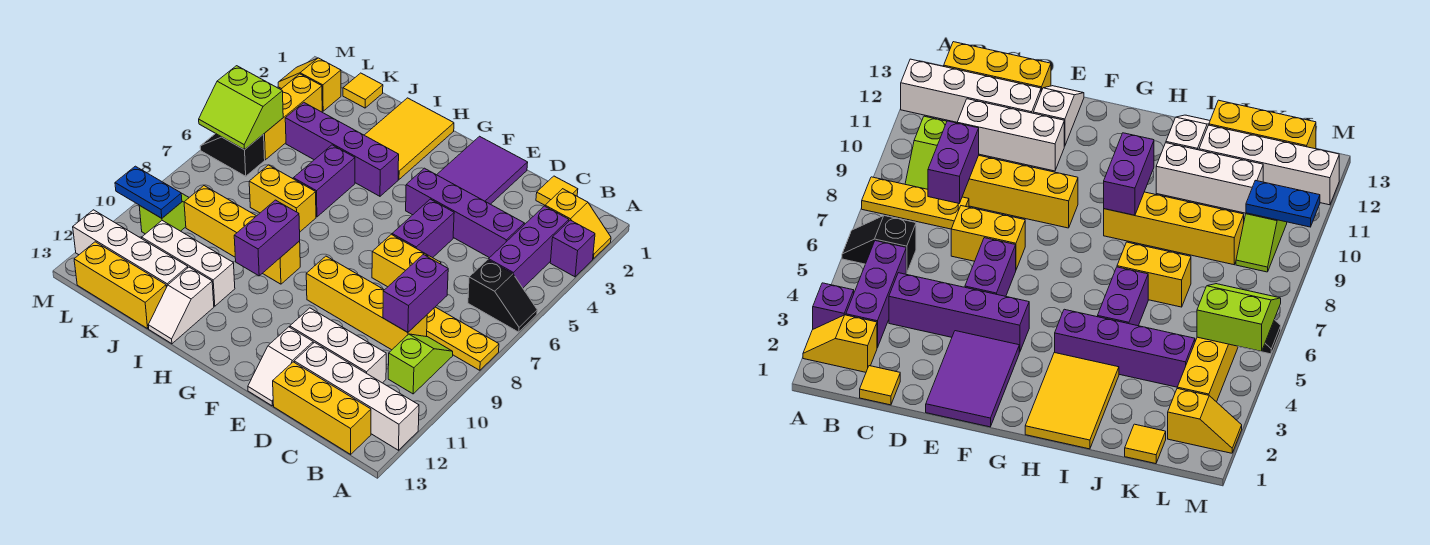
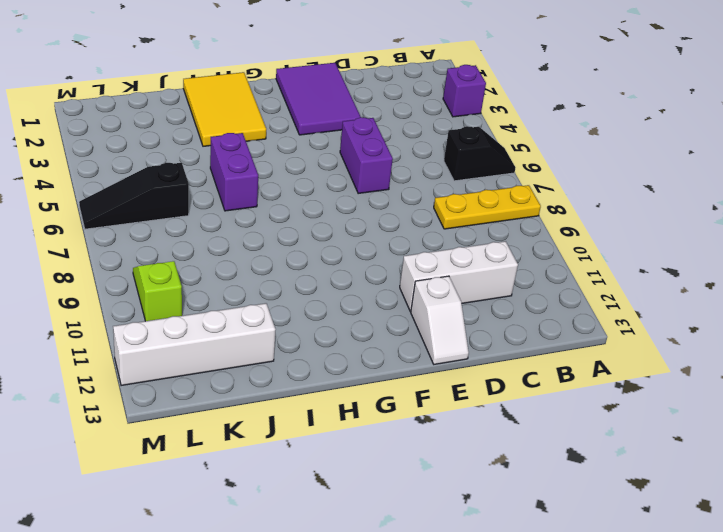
black slope K6:M6 level 1 top K -> black slope L6:M6 level 1 top L
none -> yellow slope A2:B2 level 1 top B
none -> white brick A12:D12 level 1
none -> purple brick B3:B5 level 1
none -> lime slope B9:B10 level 1 top 10

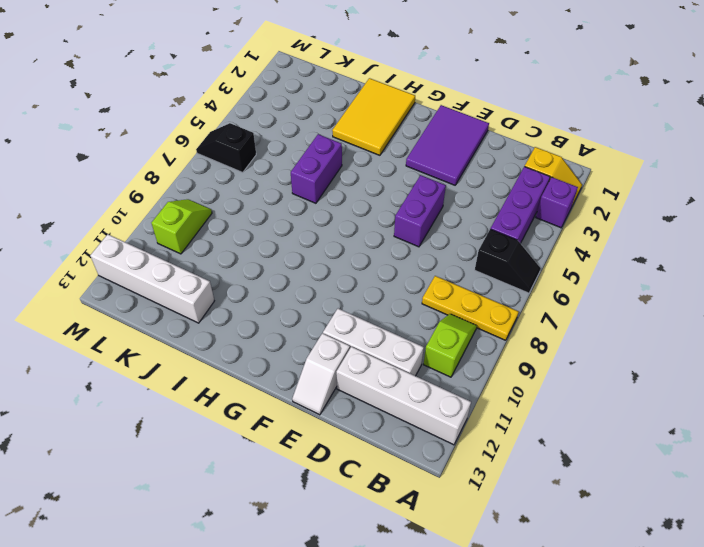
none -> yellow brick B13:D13 level 1
none -> yellow tile C1 level 1
none -> purple brick C4:F4 level 1
none -> yellow brick C9:F9 level 1

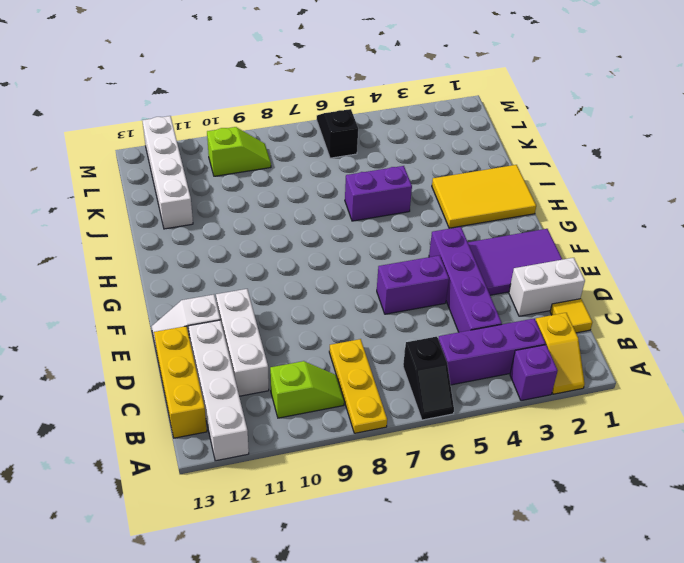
white brick D1:D2 level 1 -> none
none -> yellow brick C9:F9 level 1
none -> yellow brick D7:E7 level 1
none -> purple brick H4:K4 level 1
none -> yellow brick H9:K9 level 1

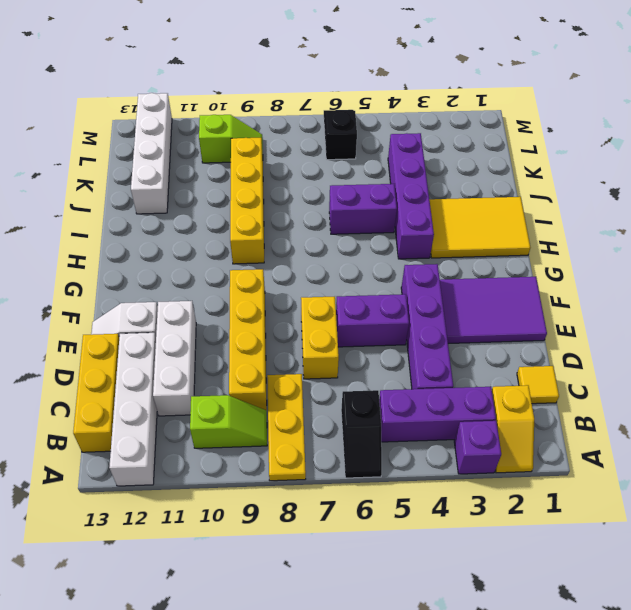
none -> yellow brick I7:J7 level 1
none -> white brick I11:K11 level 1
none -> white slope I12:I13 level 1 top 12
none -> yellow brick J13:L13 level 1

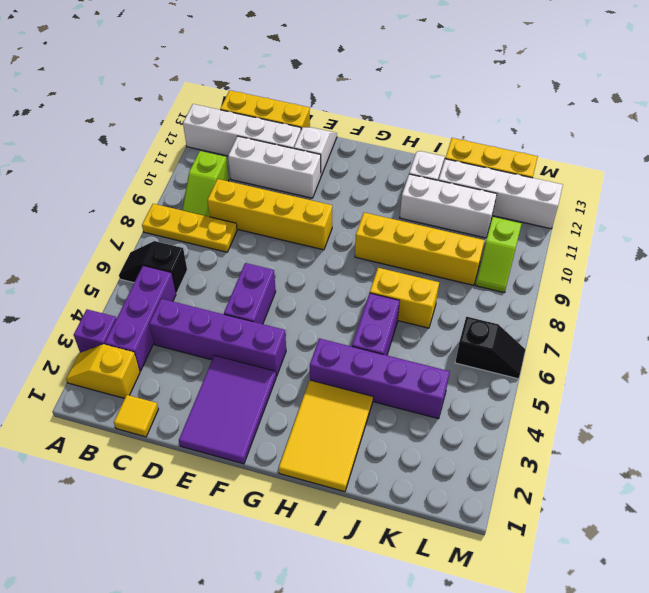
none -> yellow brick D7:E7 level 1
none -> yellow tile K1 level 1
none -> yellow slope L2:M2 level 1 top L
none -> yellow brick L3:L5 level 1

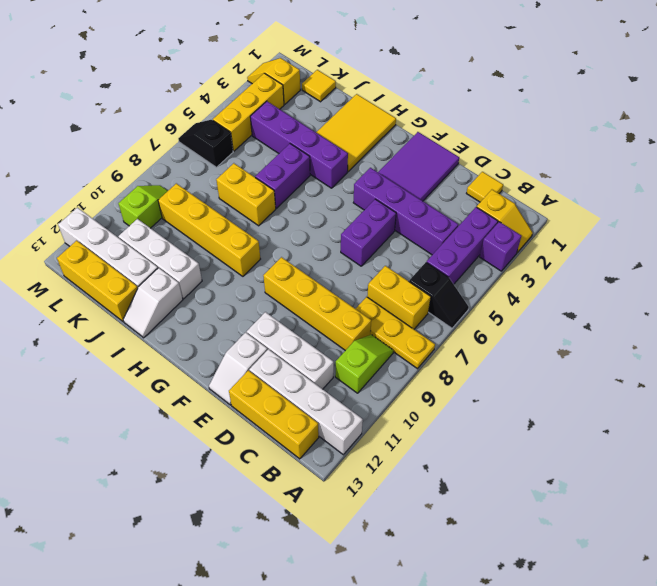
yellow brick B7:C7 level 1 -> yellow brick D7:E7 level 1
none -> purple brick C8:C9 level 2
none -> purple brick H9:H10 level 2
none -> lime slope L5:M6 level 2 top 5
none -> blue plate L10:M10 level 2

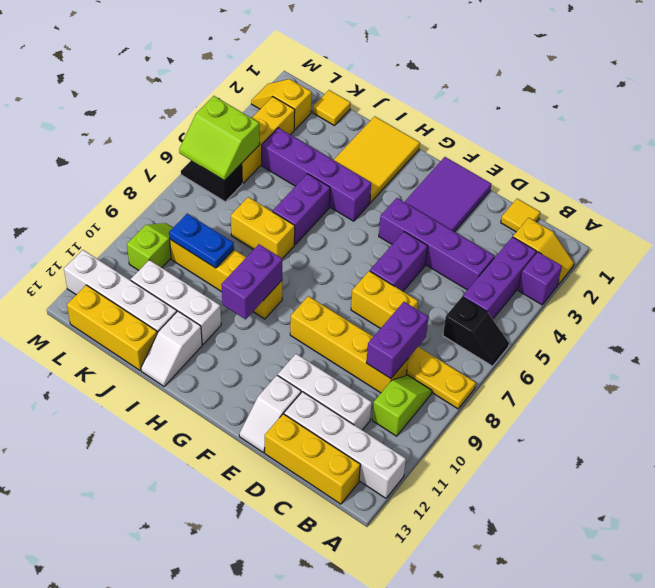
blue plate J9:K9 level 2 -> blue plate L10:M10 level 2

